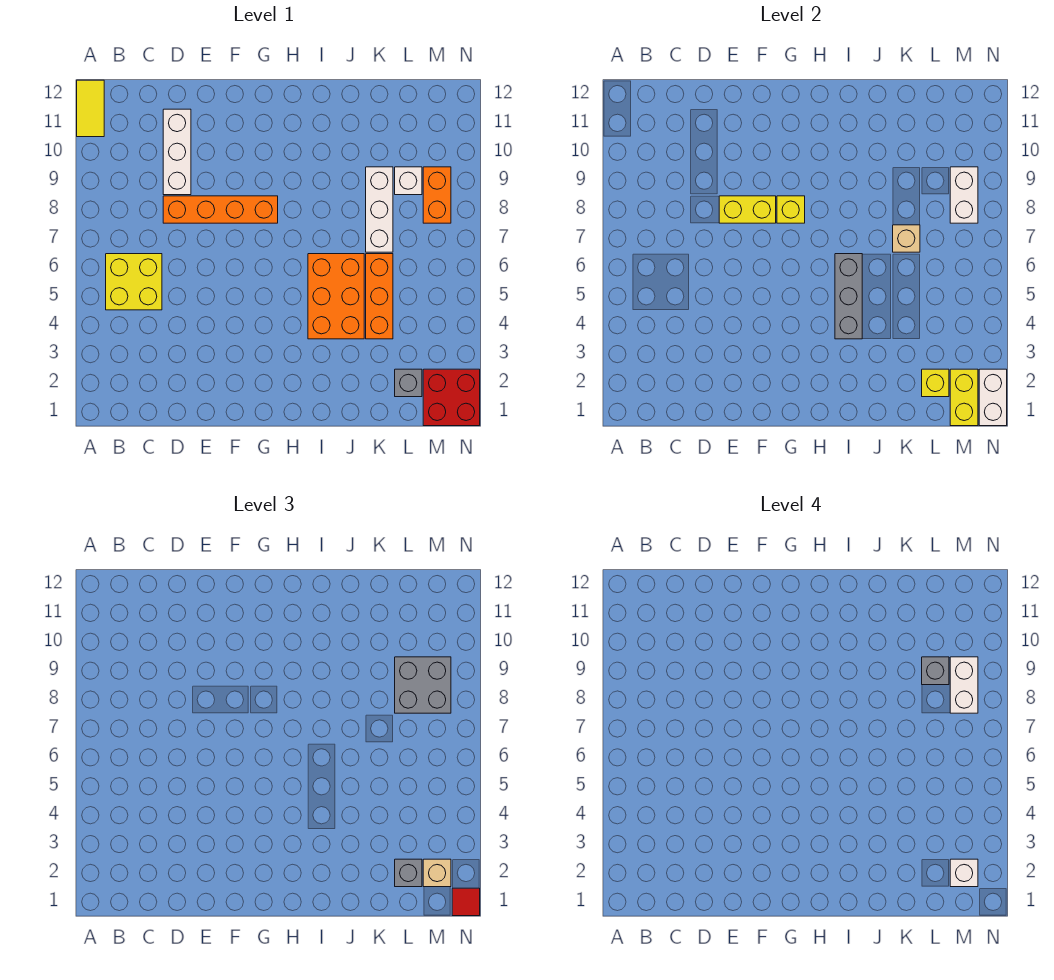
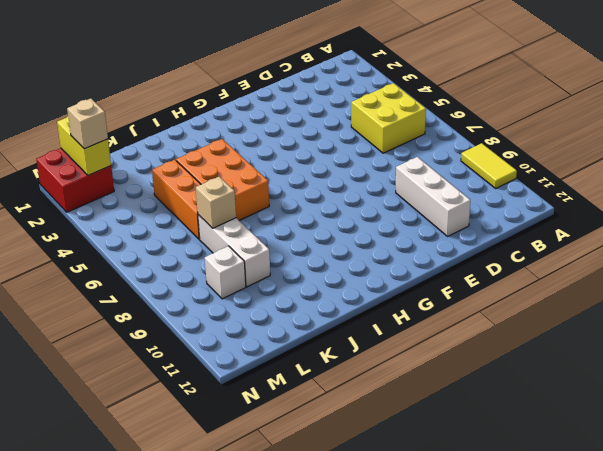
yellow tile A9:A10 level 1 -> yellow tile A11:A12 level 1
none -> orange brick D8:G8 level 1
none -> grey brick L2 level 1
none -> orange brick M8:M9 level 1

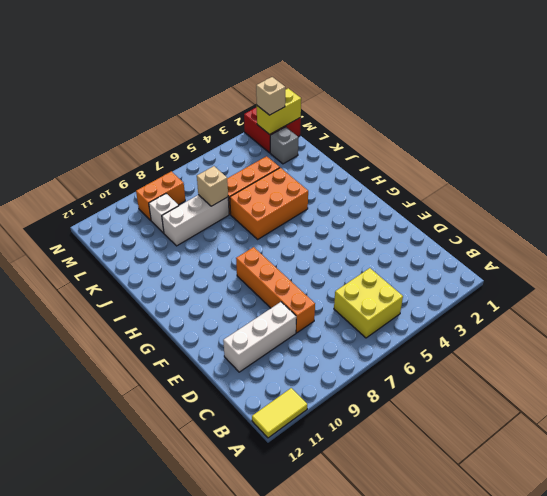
none -> yellow brick E8:F8 level 2
none -> yellow brick G8 level 2
none -> grey brick I4:I6 level 2

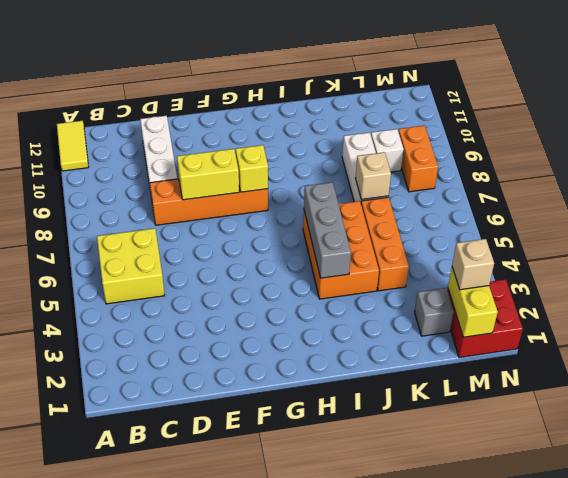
none -> yellow brick L2 level 2
none -> white brick M8:M9 level 2
none -> white brick N1:N2 level 2

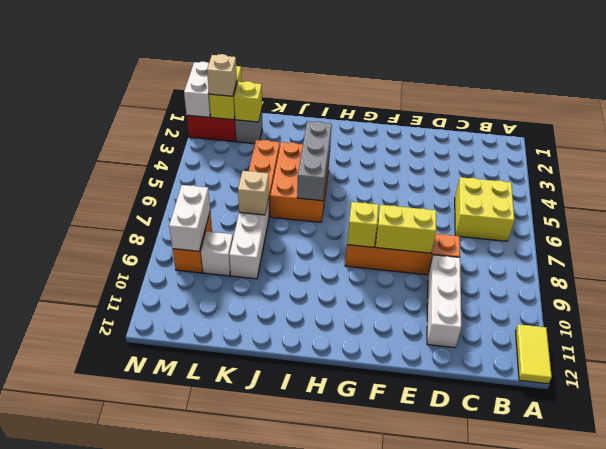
none -> grey brick L2 level 3
none -> grey brick L8:M9 level 3
none -> red tile N1 level 3

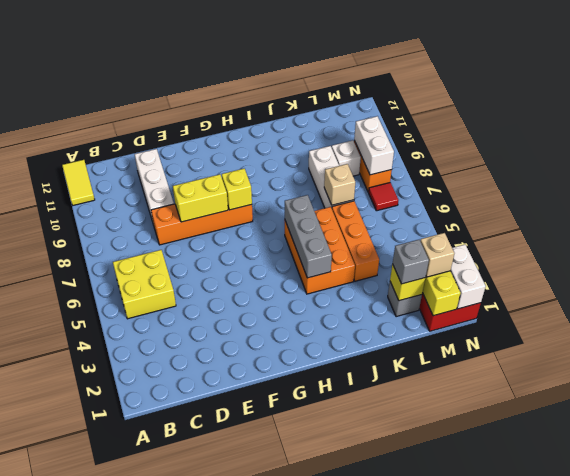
red tile M7 level 1 -> red tile N1 level 3
none -> grey brick L8:M9 level 3
none -> grey brick L9 level 4
none -> white brick M2 level 4

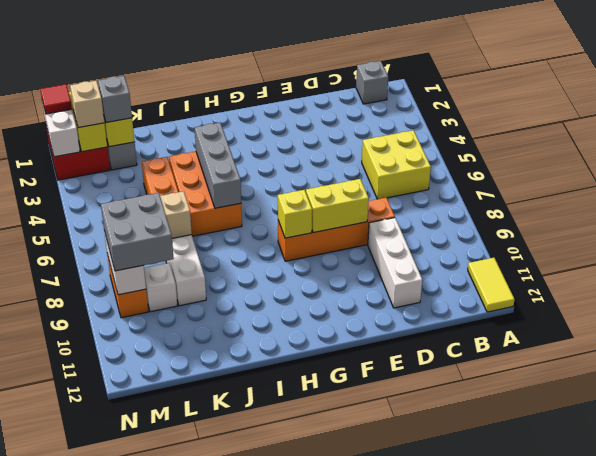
grey brick B1 level 1 -> grey brick L9 level 4
none -> white brick M2 level 4
none -> white brick M8:M9 level 4

